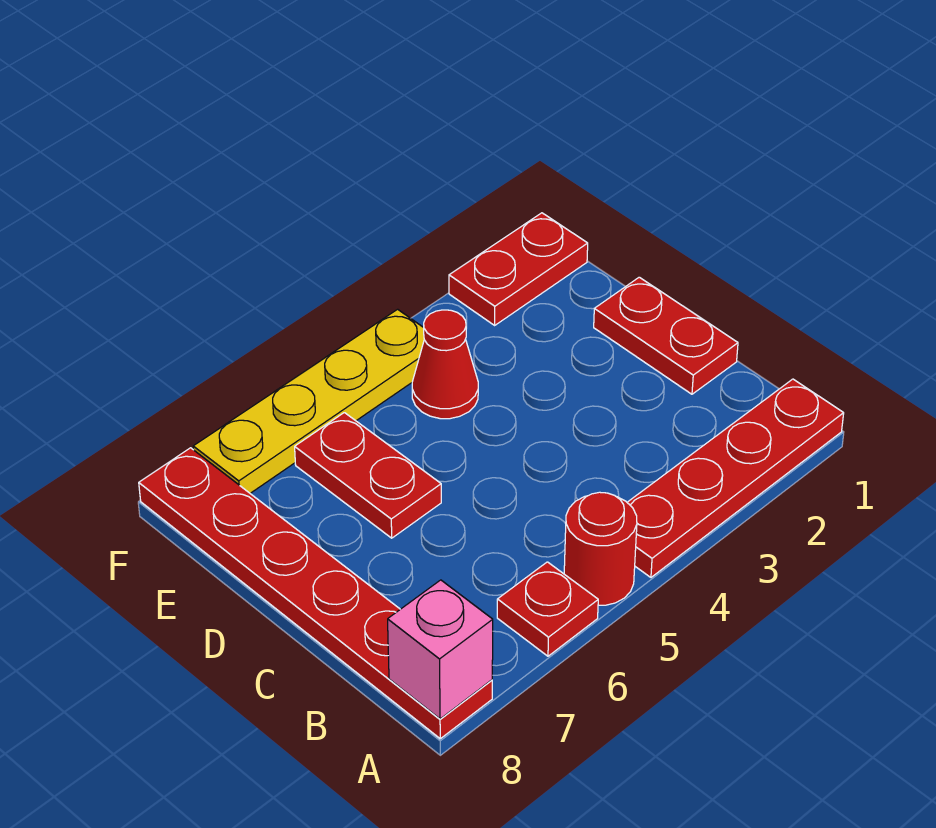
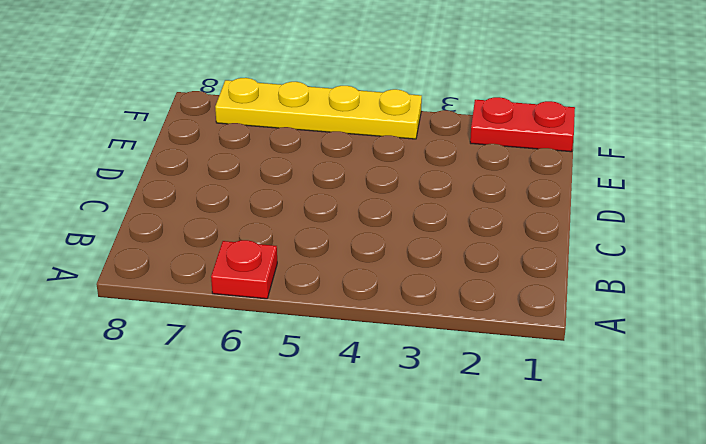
none -> red plate A1:A4 level 1
none -> red round brick A5 level 1

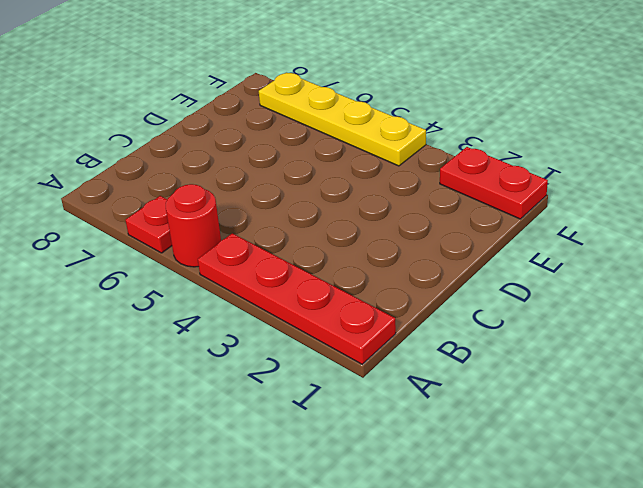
none -> red plate A8:F8 level 1
none -> red plate C1:D1 level 1

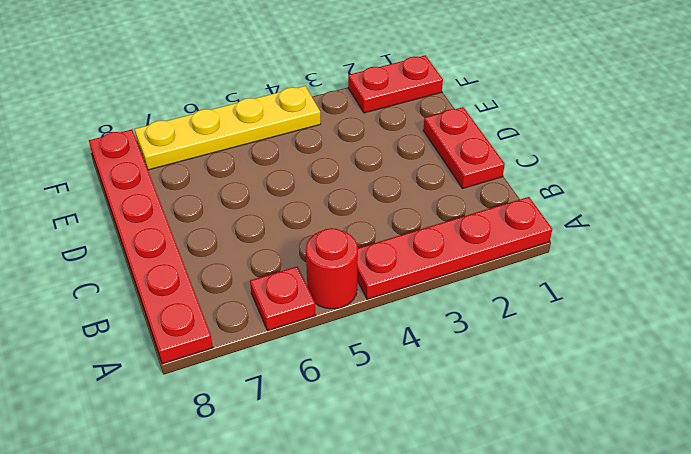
none -> red plate D6:E6 level 1
none -> red cone E4 level 1

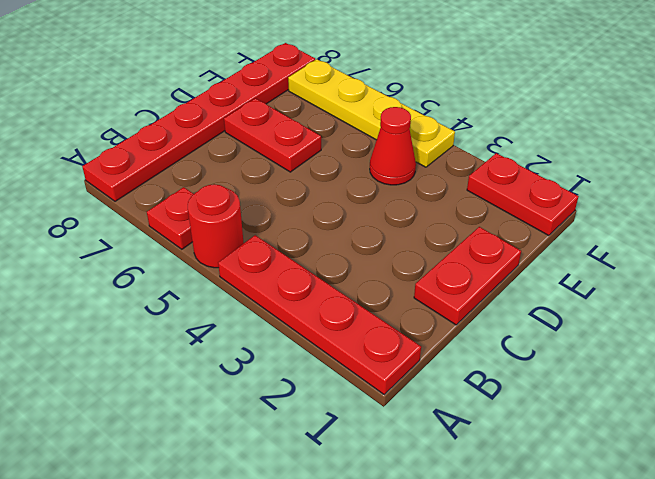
red plate D6:D7 level 1 -> red plate D6:E6 level 1
none -> pink brick A8 level 2

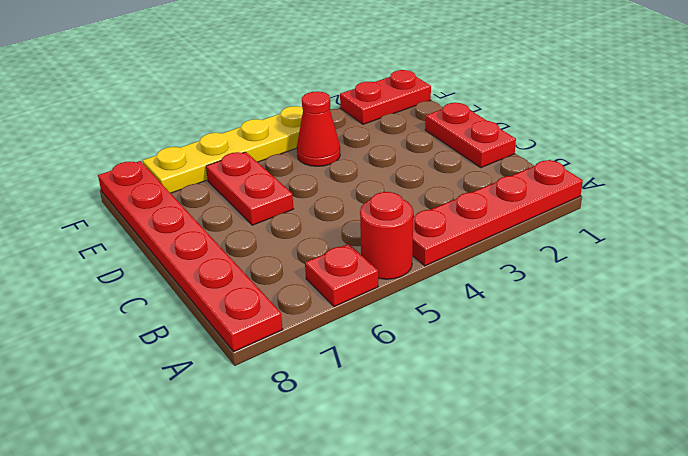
none -> pink brick A8 level 2

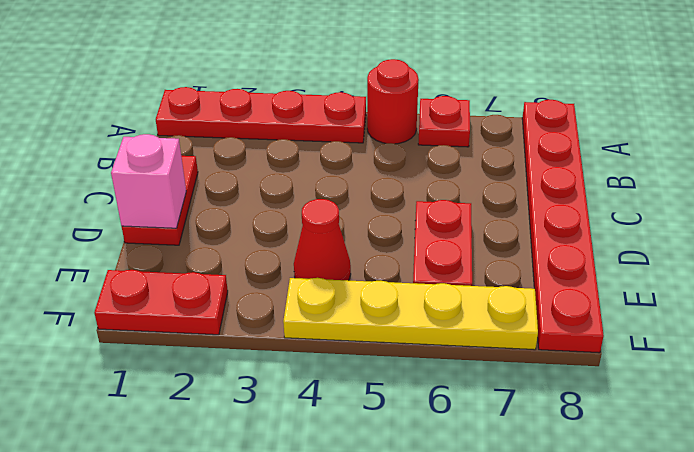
pink brick D1 level 2 -> pink brick A8 level 2

